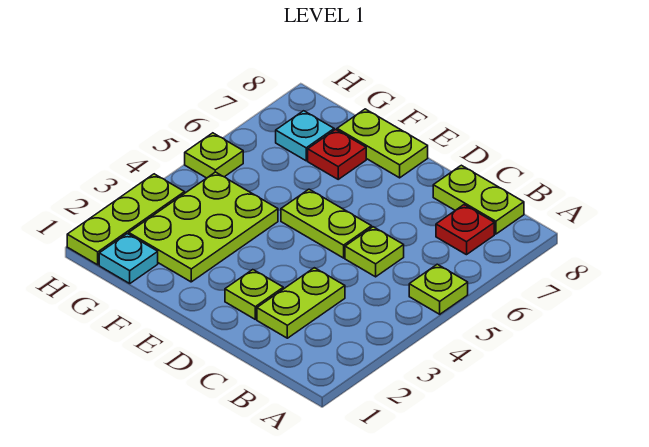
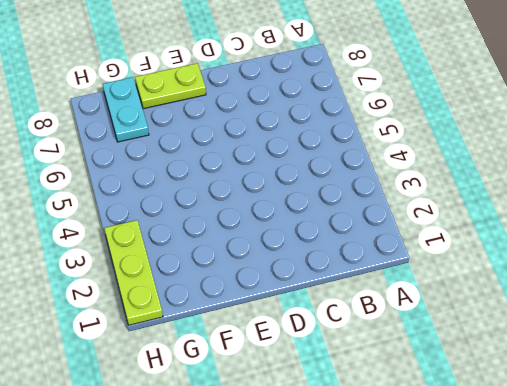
cyan plate G7:G8 level 1 -> cyan plate G7 level 1
none -> lime plate A5 level 1
none -> red plate B7 level 1
none -> lime plate B8:C8 level 1

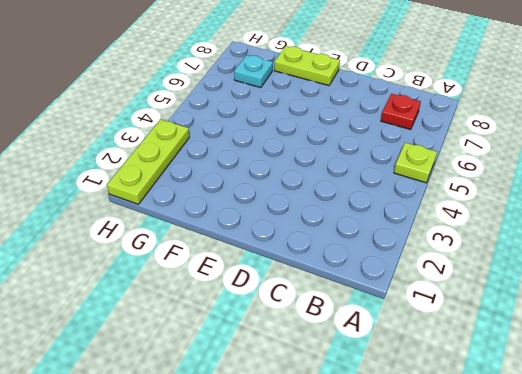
none -> lime plate B8:C8 level 1
none -> lime plate C2:C3 level 1
none -> lime plate C5 level 1

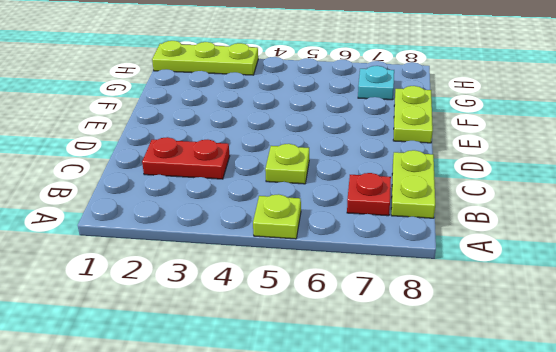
red plate C2:C3 level 1 -> lime plate C2:C3 level 1
none -> lime plate D2 level 1
none -> lime plate D5:E5 level 1
none -> lime plate F2:G4 level 1

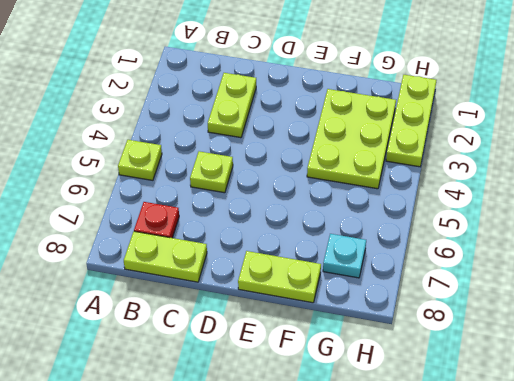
none -> lime plate D2 level 1
none -> lime plate D5:E5 level 1
none -> red plate F7 level 1

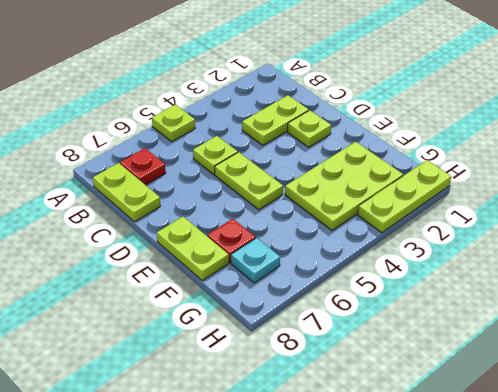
none -> cyan plate G1 level 1
none -> lime plate H5 level 1

